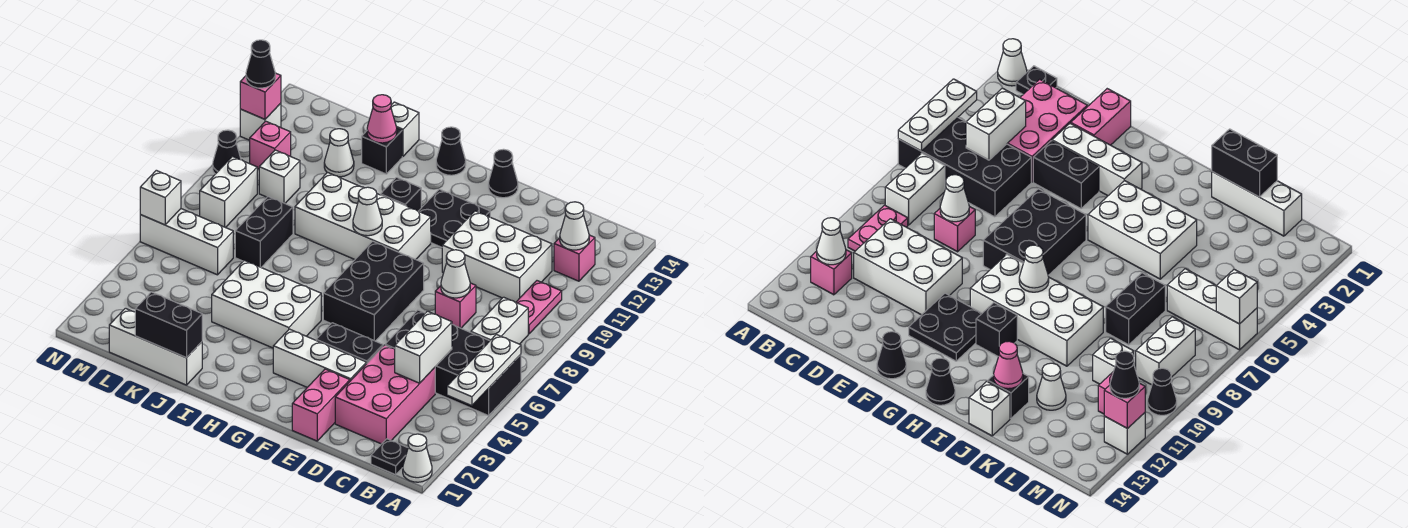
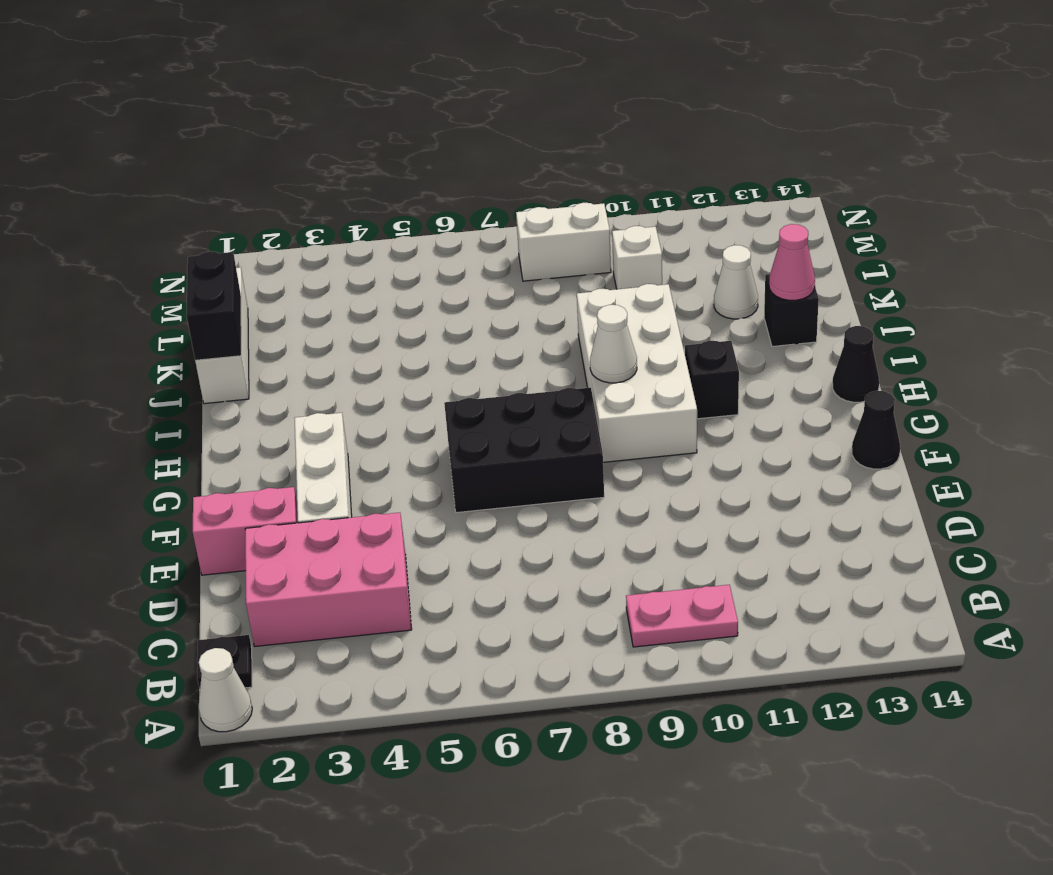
none -> black brick A5:D6 level 1
none -> white brick B7:B8 level 1
none -> pink brick B12 level 1
none -> white brick C10:E11 level 1

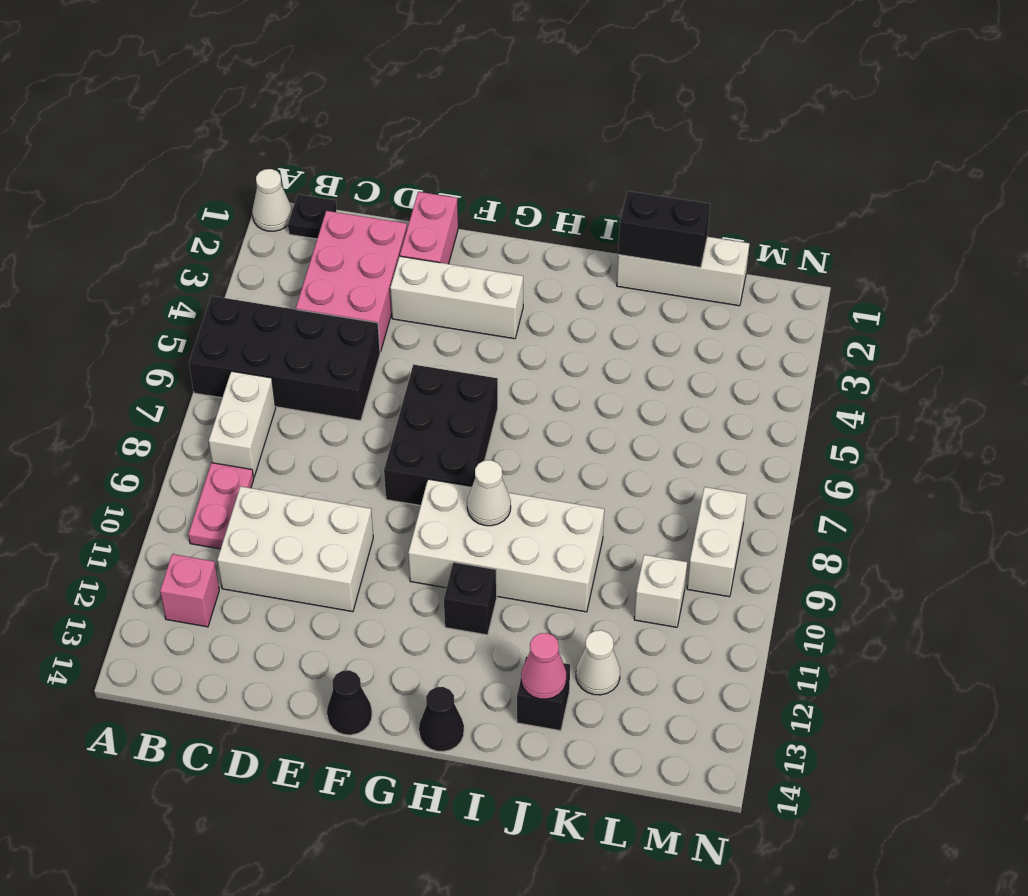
none -> pink brick D8 level 1
none -> black brick E4:F4 level 1
none -> black plate F11:G12 level 1
none -> white brick H4:J5 level 1

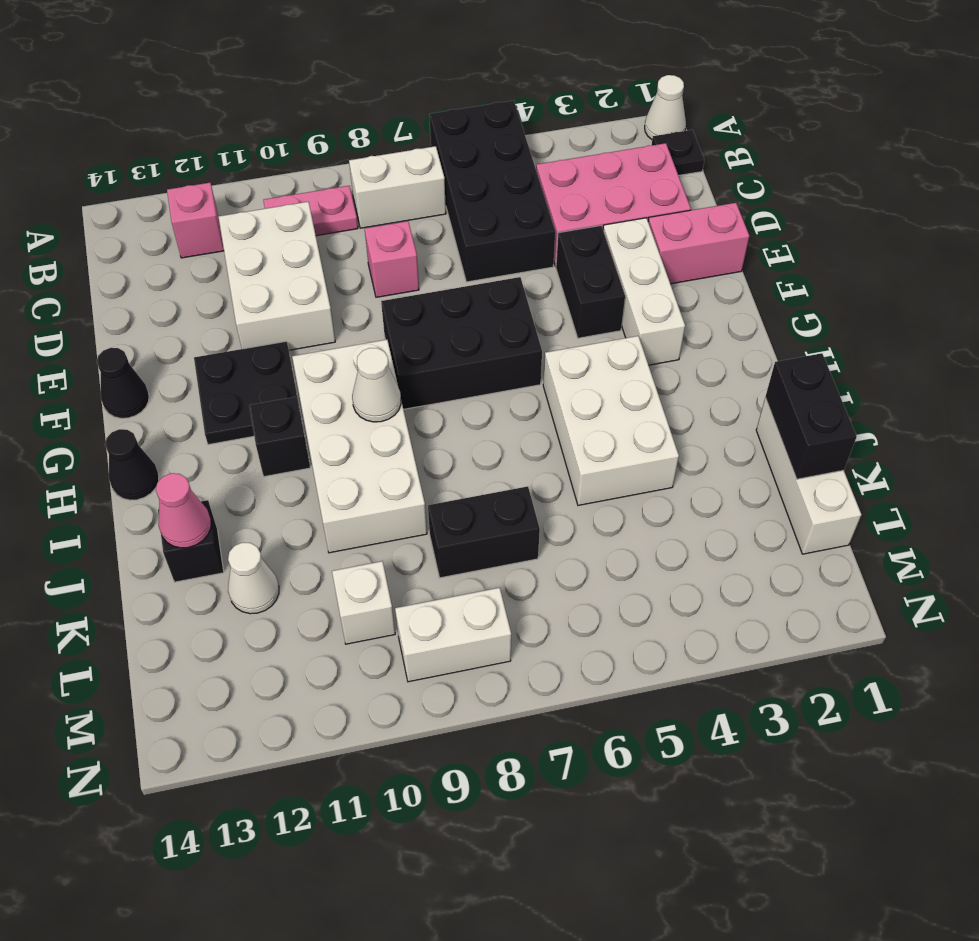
none -> white brick J14 level 1
none -> white brick L6:N6 level 1
none -> pink brick M11 level 1
none -> black cone N10 level 1

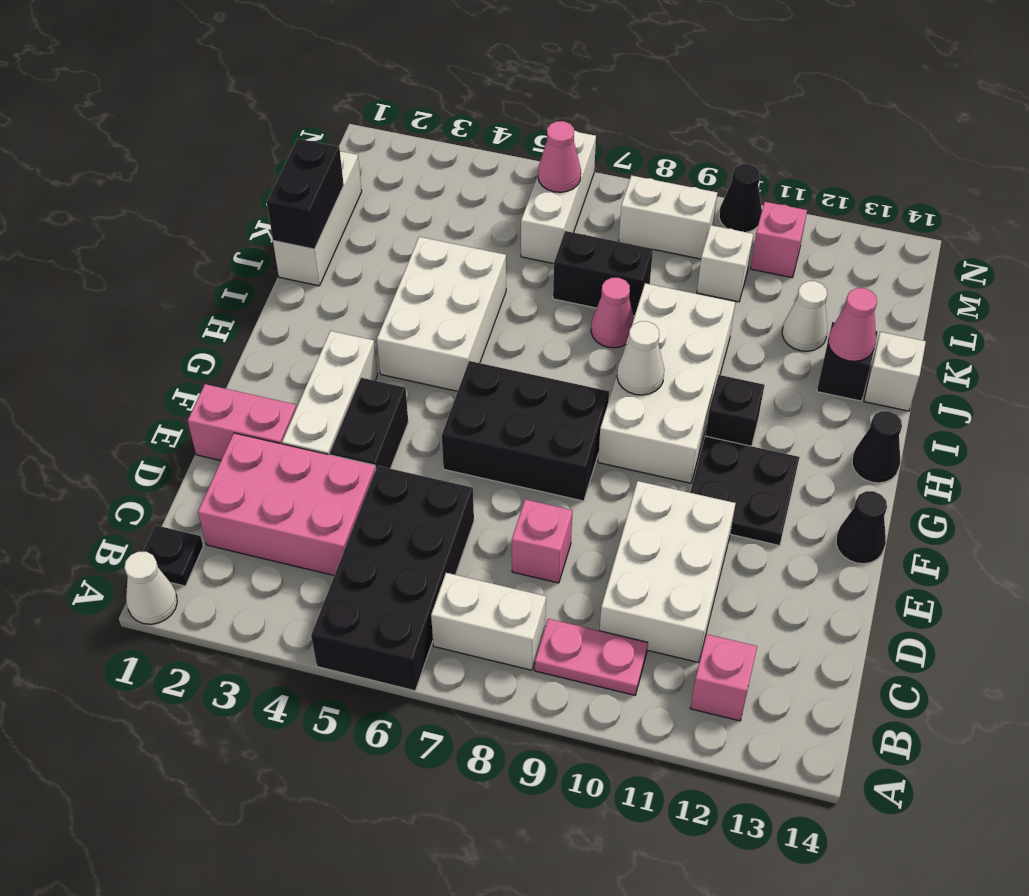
pink cone J8 level 1 -> none
pink cone M6 level 2 -> none
none -> white brick N12 level 1
none -> white plate A4:A6 level 2
none -> white cone B12 level 2
none -> white brick C4:C5 level 2

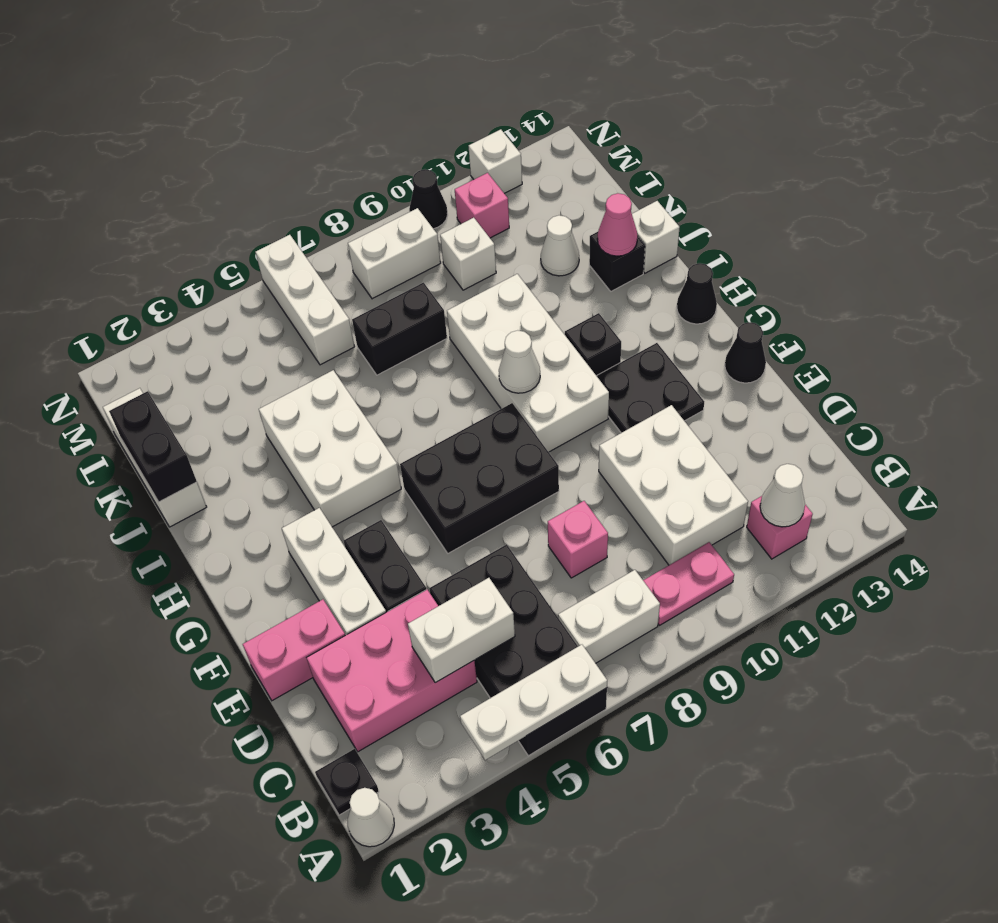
none -> white cone D8 level 2
none -> white brick N6 level 2
none -> pink brick N12 level 2
none -> black cone N12 level 3

